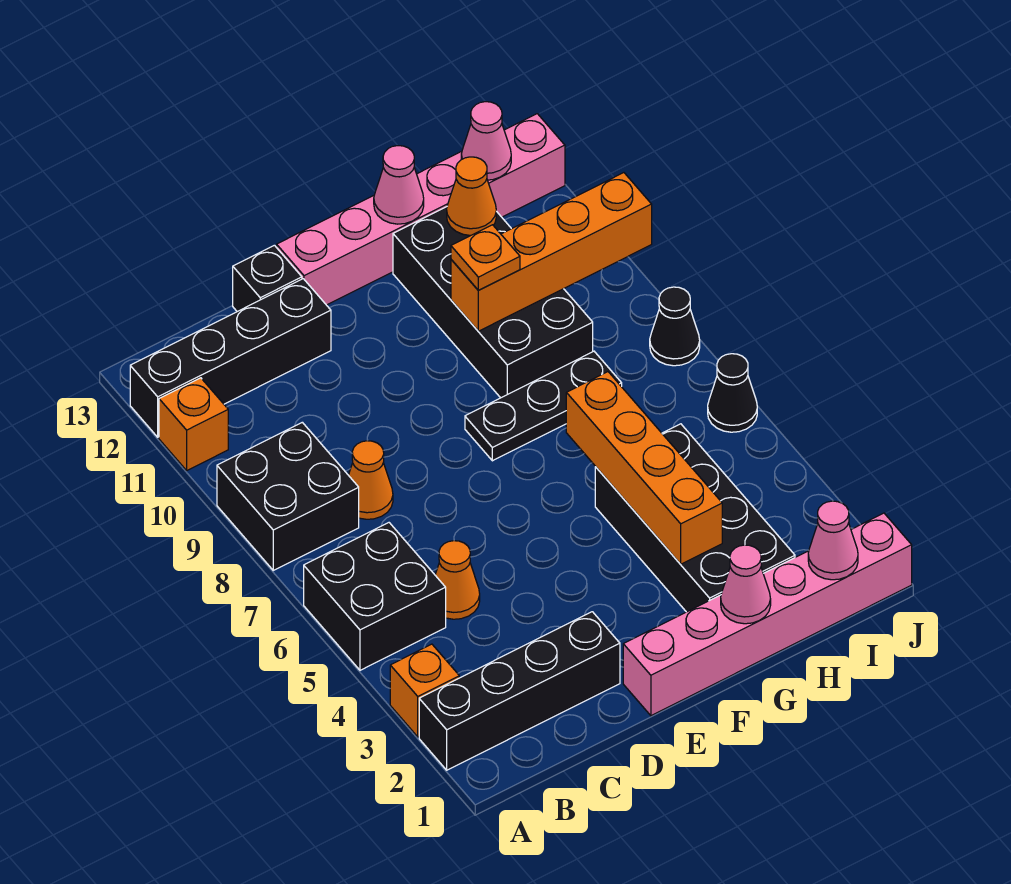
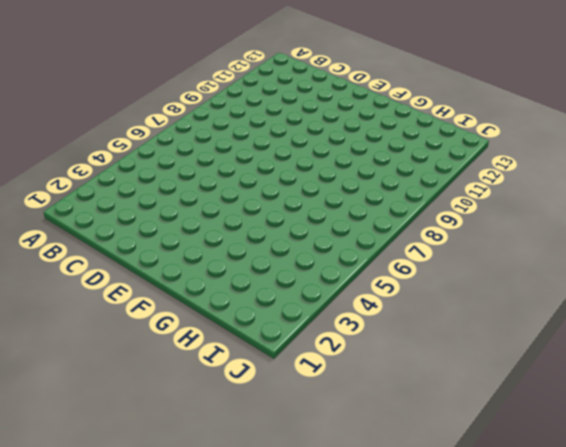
none -> black brick A2:D2 level 1
none -> orange brick A3 level 1
none -> black brick A5:B6 level 1

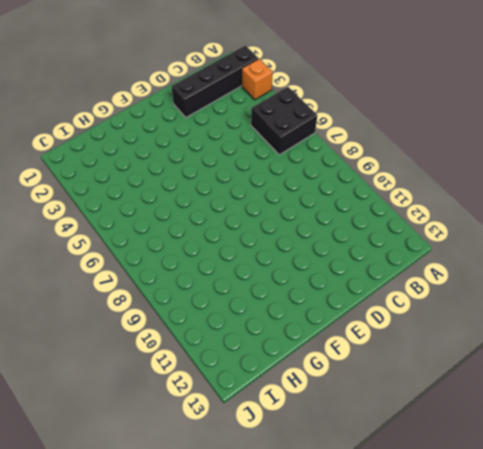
none -> black brick A8:B9 level 1
none -> orange brick A11 level 1
none -> black brick A12:D12 level 1

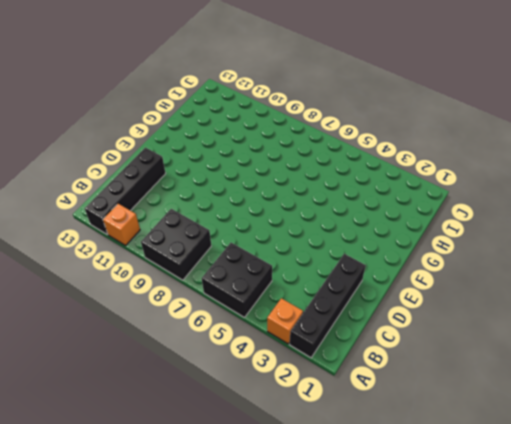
none -> orange cone C5 level 1
none -> orange cone C8 level 1
none -> black brick D13 level 1

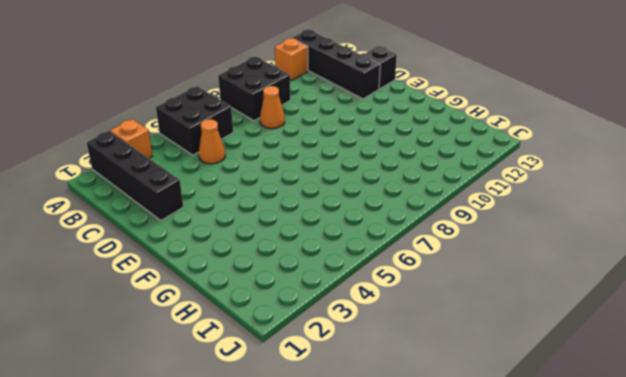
none -> pink brick E1:J1 level 1
none -> pink brick E13:J13 level 1
none -> black plate F8:H8 level 1

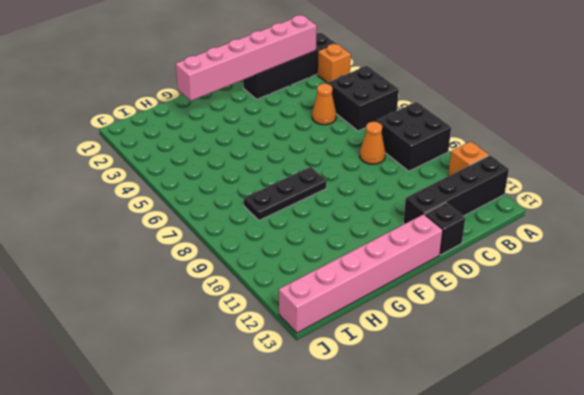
pink brick B2:G2 level 2 -> pink brick E1:J1 level 1
none -> black brick G2:H5 level 1
none -> black brick G9:H12 level 1
none -> black cone J6 level 1

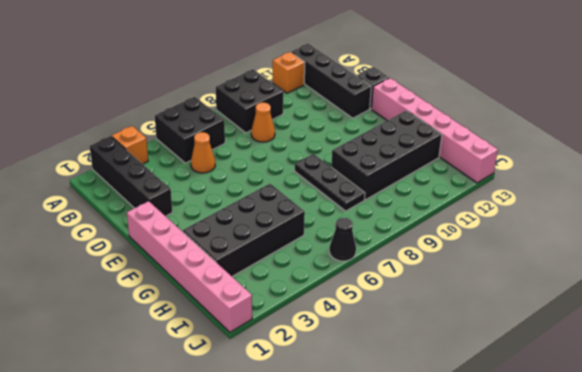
none -> black cone J8 level 1
none -> pink cone G1 level 2
none -> orange brick G3:G6 level 2

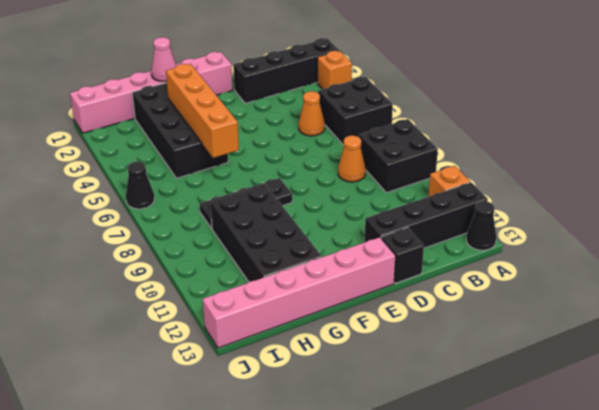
black cone A13 level 1 -> black cone J8 level 1
none -> orange brick G10:J10 level 2
none -> pink cone G13 level 2
none -> orange cone H12 level 2

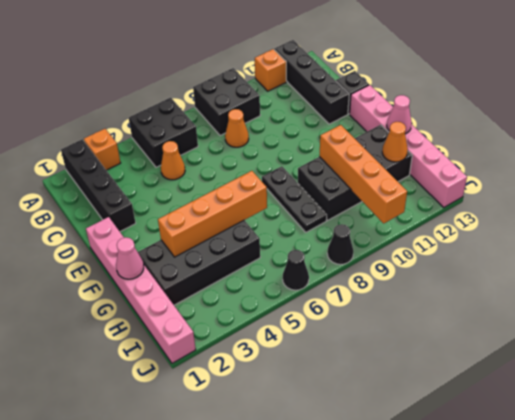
none -> pink cone I1 level 2
none -> pink cone I13 level 2
none -> orange plate G10 level 3

